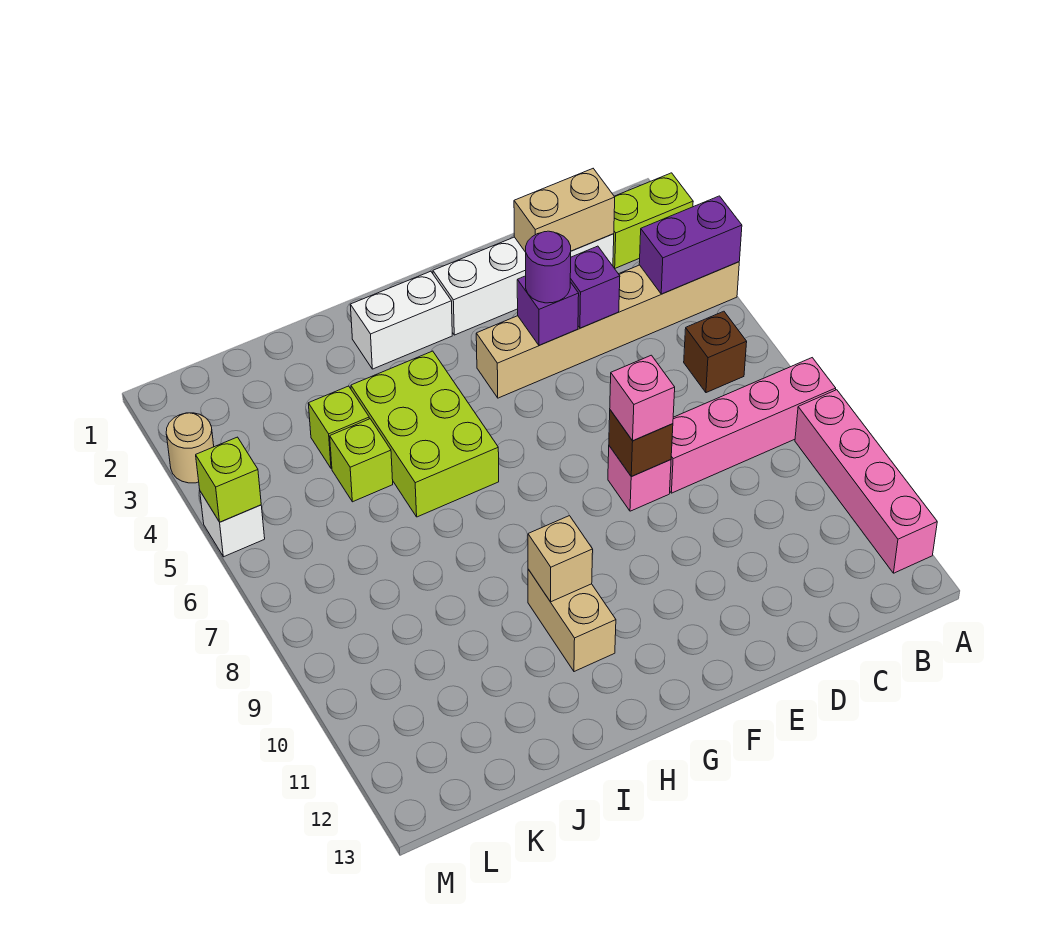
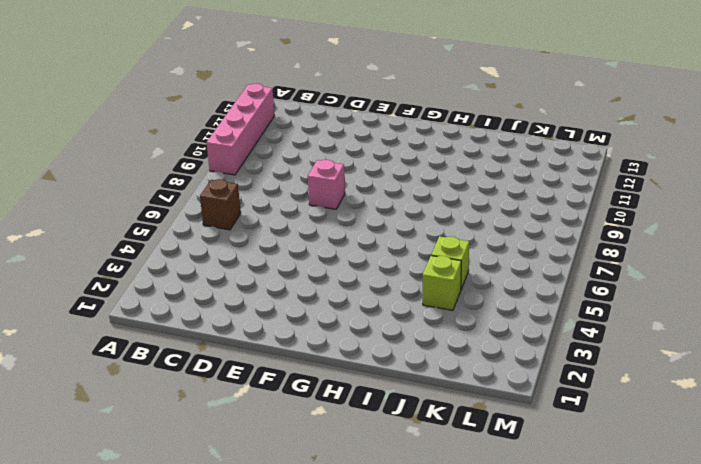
none -> lime brick A2:B2 level 1
none -> tan brick A4:F4 level 1
none -> pink brick A8:D8 level 1

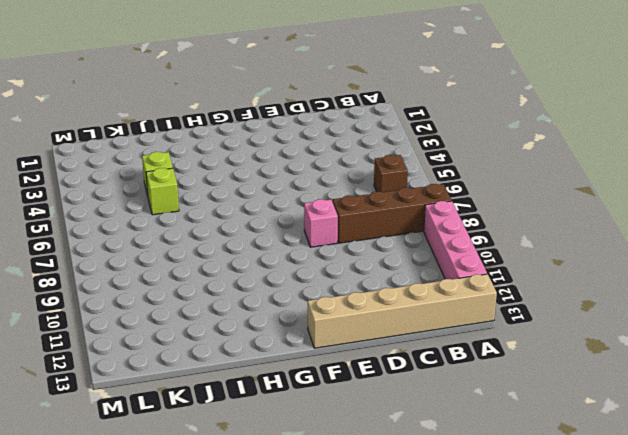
brown brick A8:D8 level 1 -> pink brick A8:D8 level 1
tan brick A13:F13 level 1 -> tan brick A4:F4 level 1
none -> lime brick A2:B2 level 1
none -> white brick C2:F2 level 1
none -> white brick G2:H2 level 1

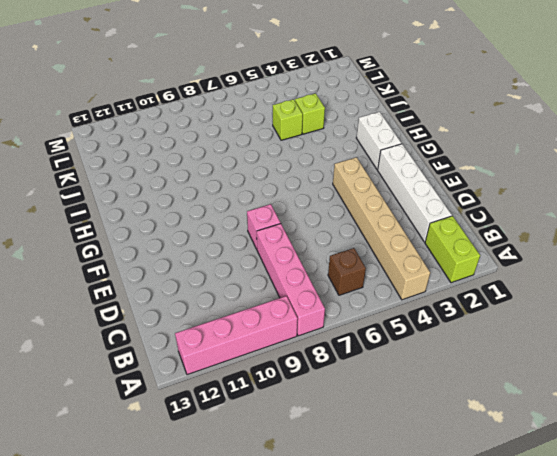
none -> lime brick H4:I6 level 1
none -> tan brick H10:H11 level 1
none -> tan round brick M3 level 1

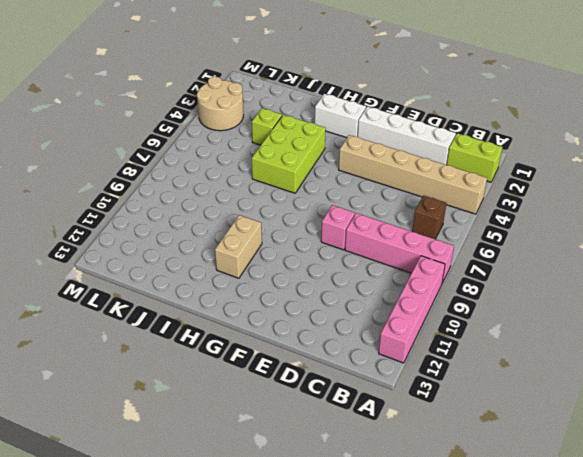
tan round brick L3:M4 level 1 -> tan round brick M3 level 1
none -> lime brick J5 level 1
none -> white brick M5 level 1
none -> purple brick A4:B4 level 2

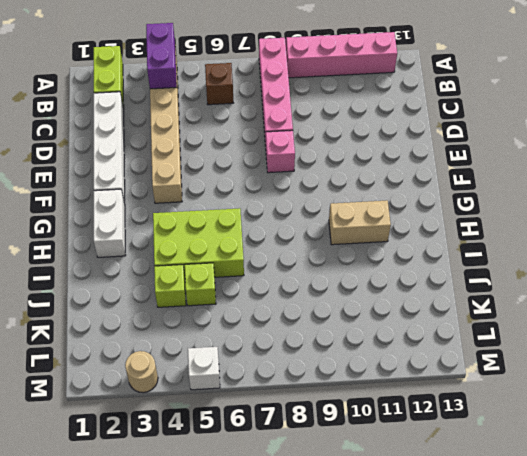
none -> tan brick C2:D2 level 2
none -> purple brick D4 level 2
none -> purple brick E4 level 2

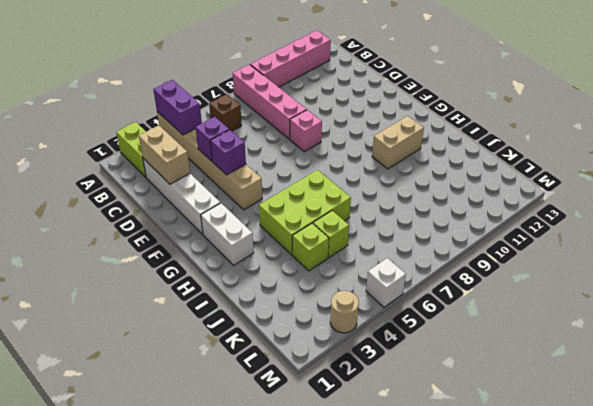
none -> brown brick E8 level 2
none -> tan brick H10 level 2
none -> lime brick M5 level 2

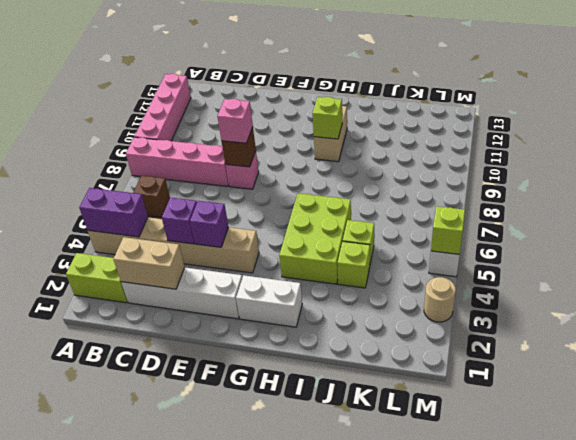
lime brick H10 level 2 -> tan brick H10 level 2
none -> purple round brick E4 level 3

